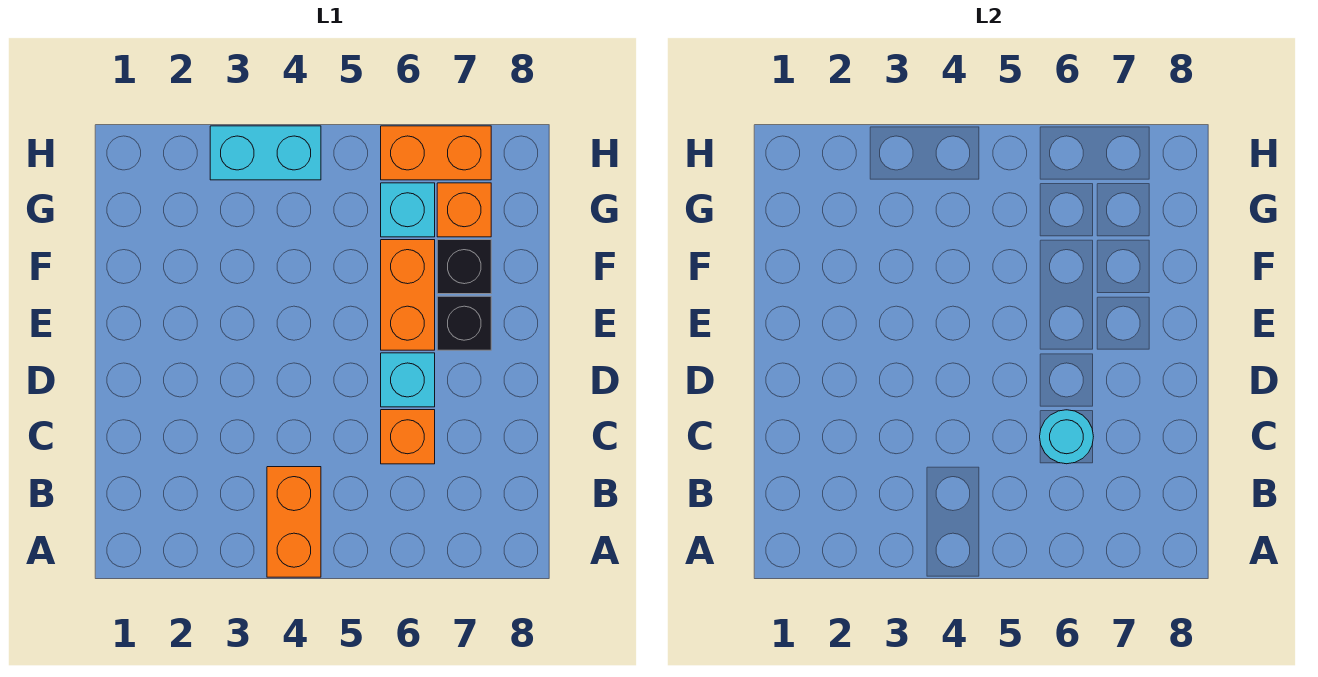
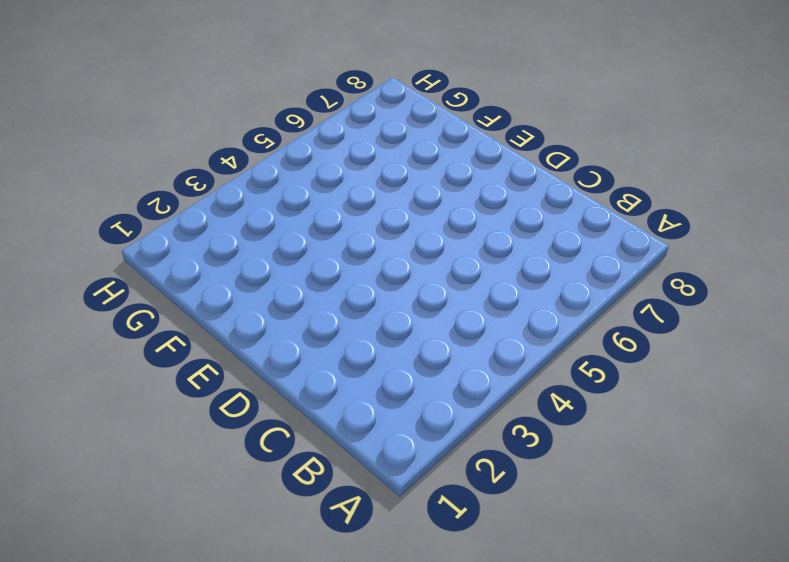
none -> orange brick A4:B4 level 1
none -> orange brick C6 level 1

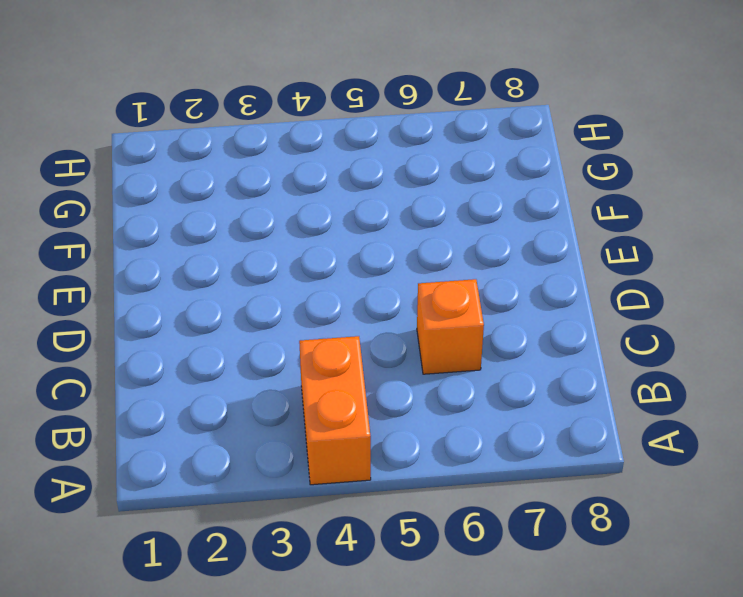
none -> cyan brick D6 level 1
none -> orange brick E6:F6 level 1

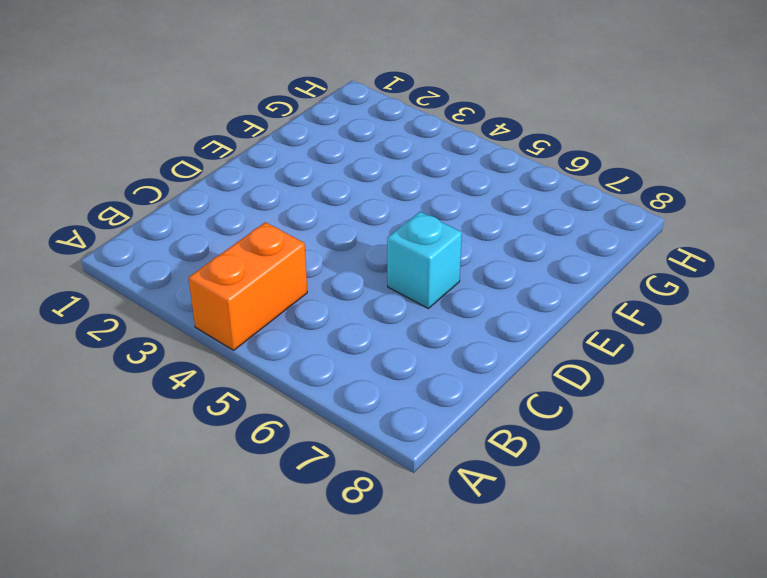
none -> orange brick C6 level 1
none -> orange brick E6:F6 level 1

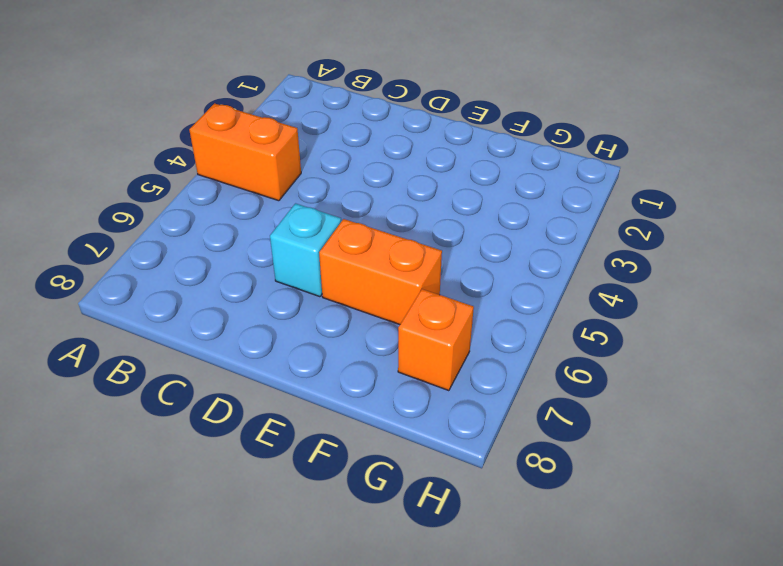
none -> orange brick C6 level 1
none -> black brick E7 level 1

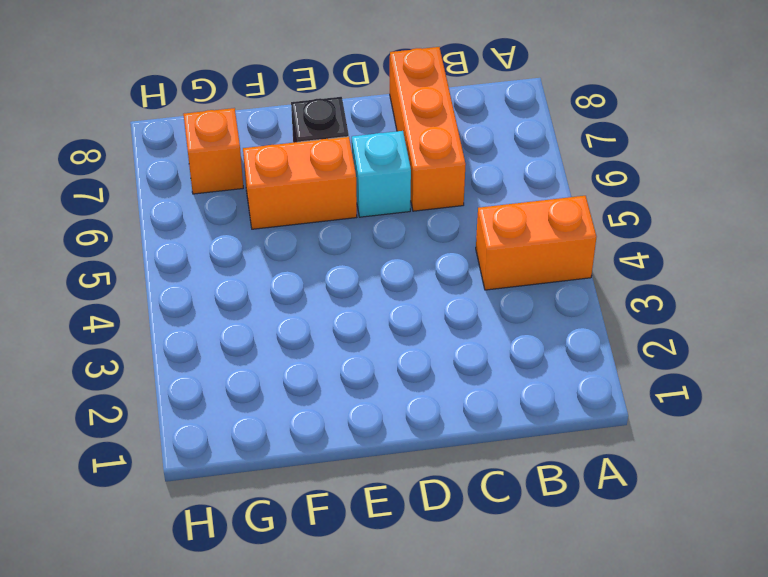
orange brick C6:C8 level 1 -> orange brick C6 level 1
none -> black brick F7 level 1
none -> cyan brick G6 level 1

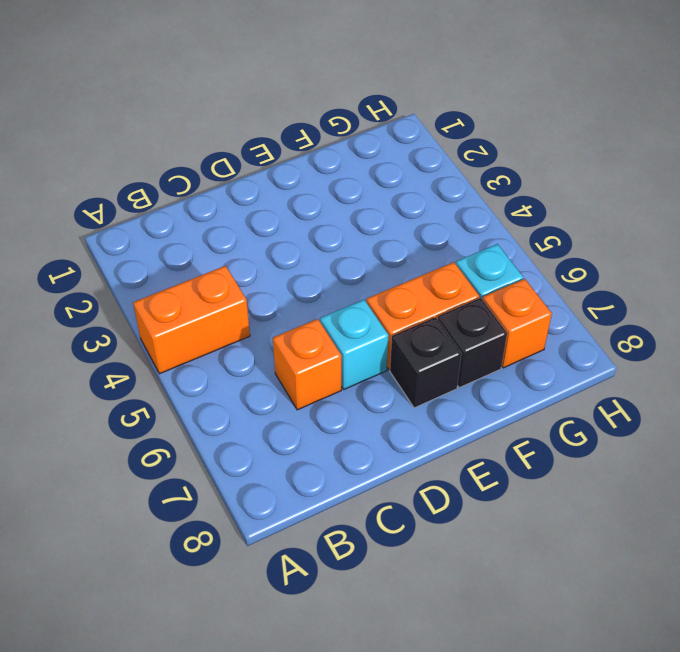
none -> cyan brick H3:H4 level 1
none -> orange brick H6:H7 level 1

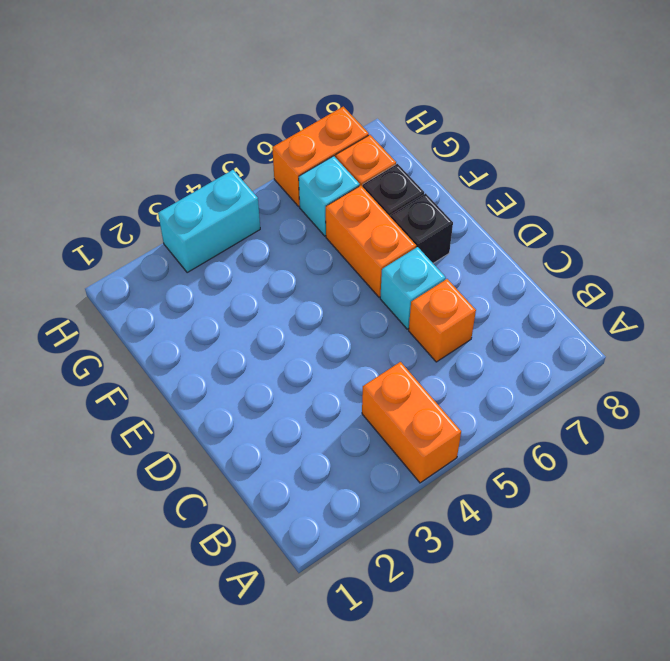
none -> cyan round brick C6 level 2

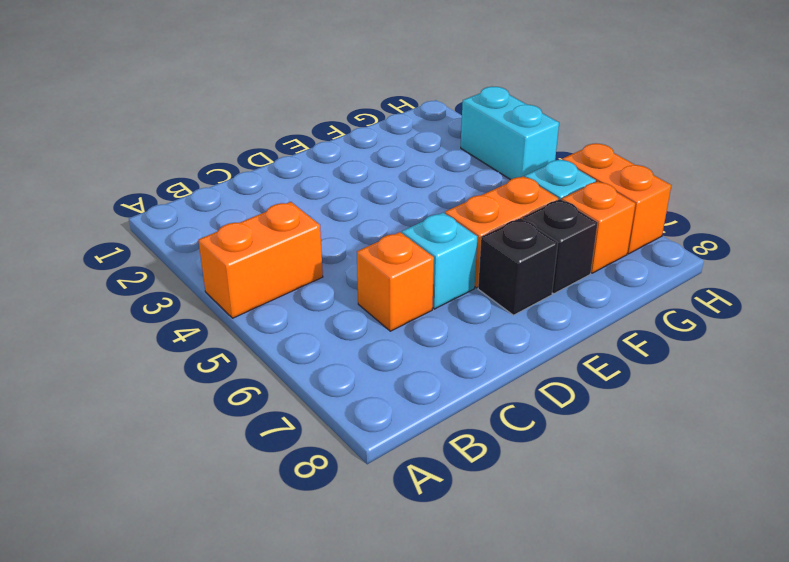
none -> cyan round brick C6 level 2

